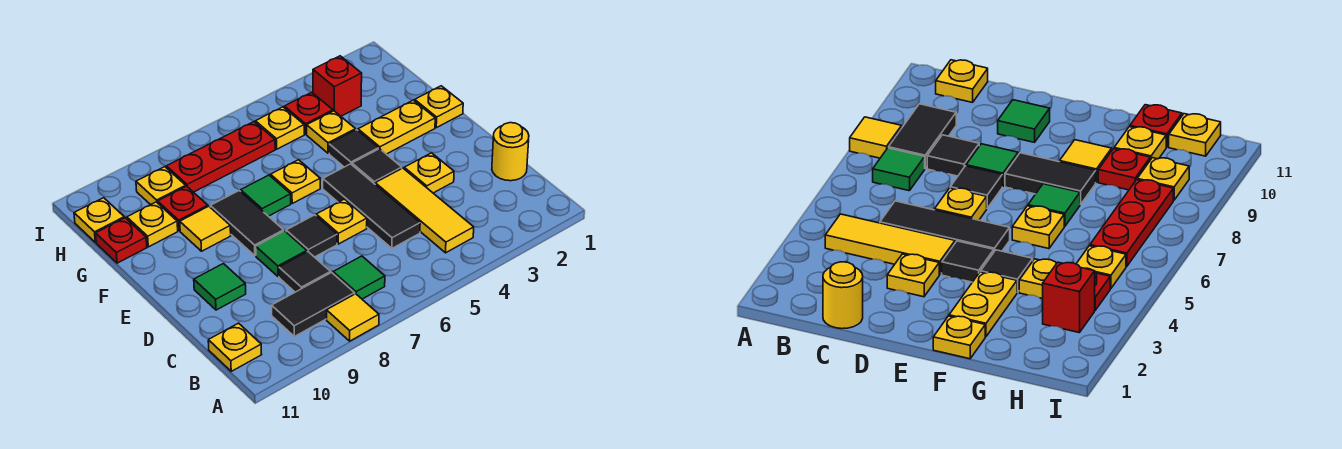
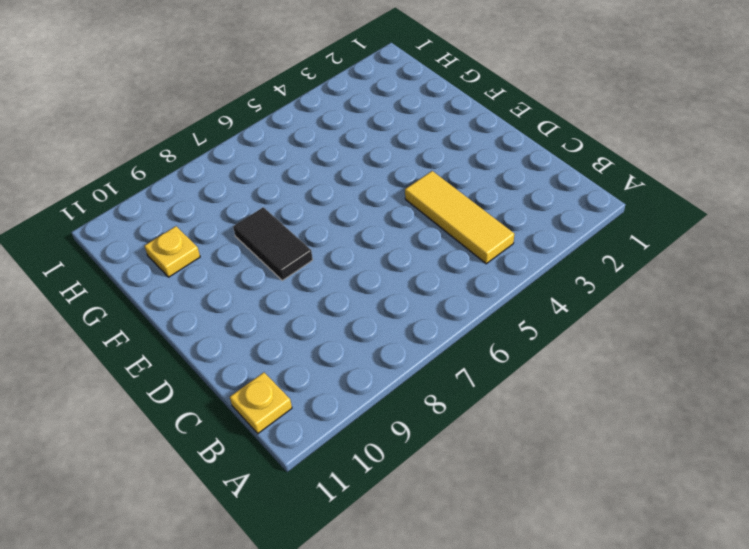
none -> yellow tile A8 level 1
none -> green tile B7 level 1
none -> black tile B8:B9 level 1
none -> yellow round brick C1 level 1

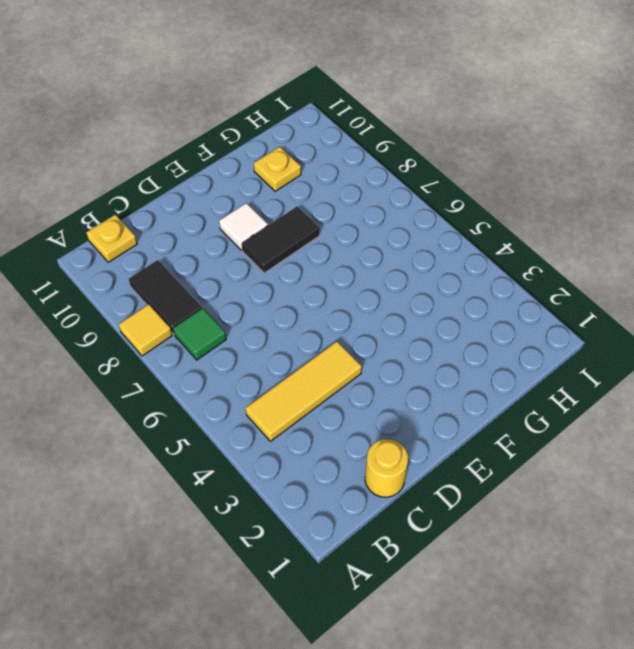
white tile E9 level 1 -> none
none -> black tile C5:E5 level 1
none -> black tile C8 level 1
none -> yellow plate D3 level 1
none -> yellow plate D6 level 1

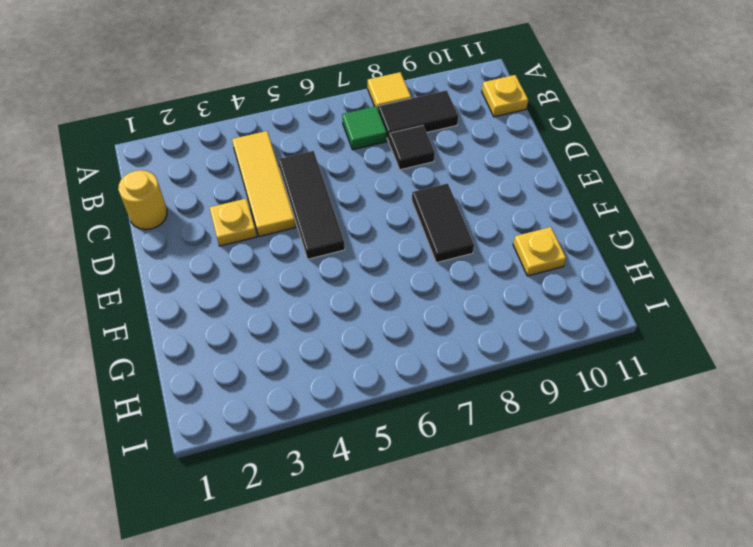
none -> yellow plate D6 level 1
none -> black tile D7 level 1
none -> green tile D8 level 1
none -> green tile D10 level 1

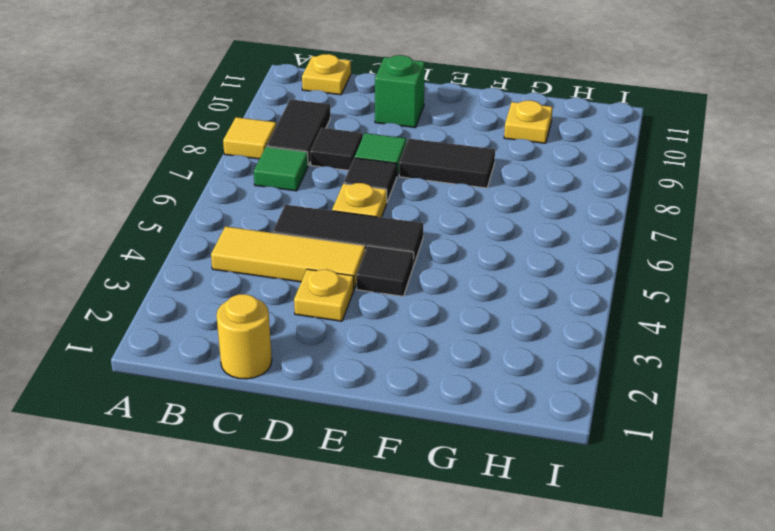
green brick D10 level 1 -> green tile D10 level 1
none -> yellow plate F1 level 1
none -> yellow plate F2:F3 level 1
none -> black tile F4 level 1
none -> yellow plate F6 level 1

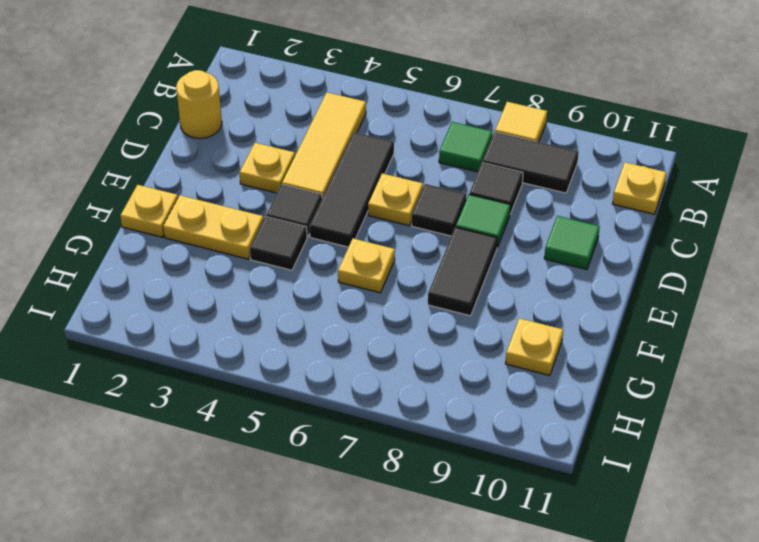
none -> green tile F7 level 1
none -> yellow tile F9 level 1
none -> yellow plate G4 level 1
none -> red plate G9 level 1

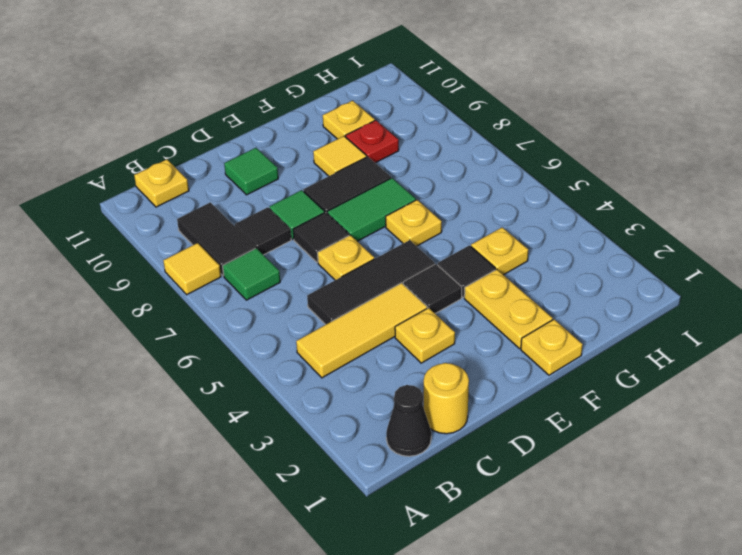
black cone B1 level 1 -> none
green tile E7:F7 level 1 -> green tile F7 level 1
none -> red plate G11 level 1
none -> red brick H3 level 1
none -> red plate H4 level 1
none -> yellow plate H5 level 1

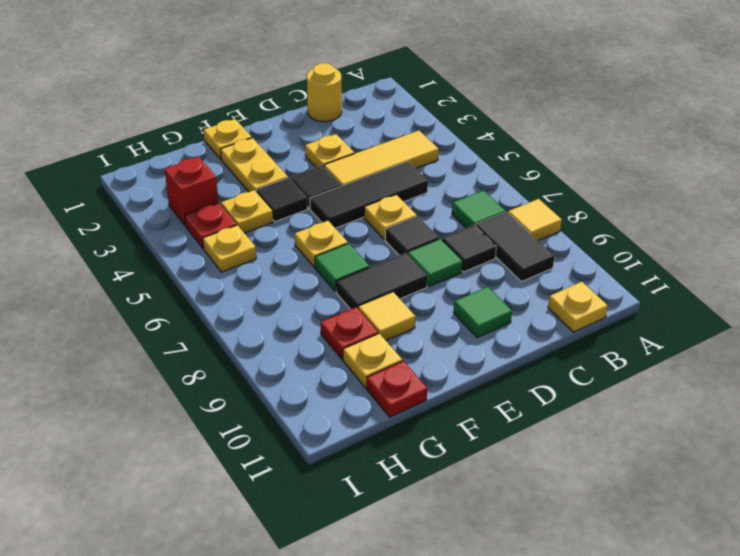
none -> red plate H6:H8 level 1
none -> yellow plate H9 level 1
none -> yellow plate H11 level 1

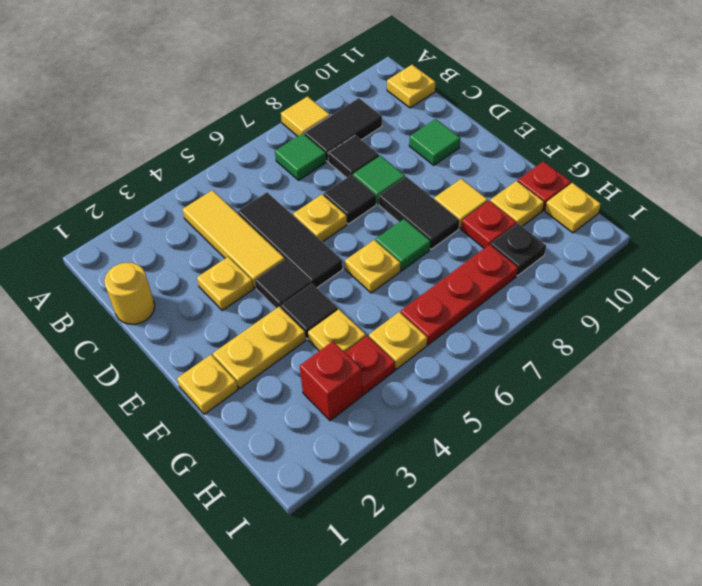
black plate H9 level 1 -> yellow plate H9 level 1

